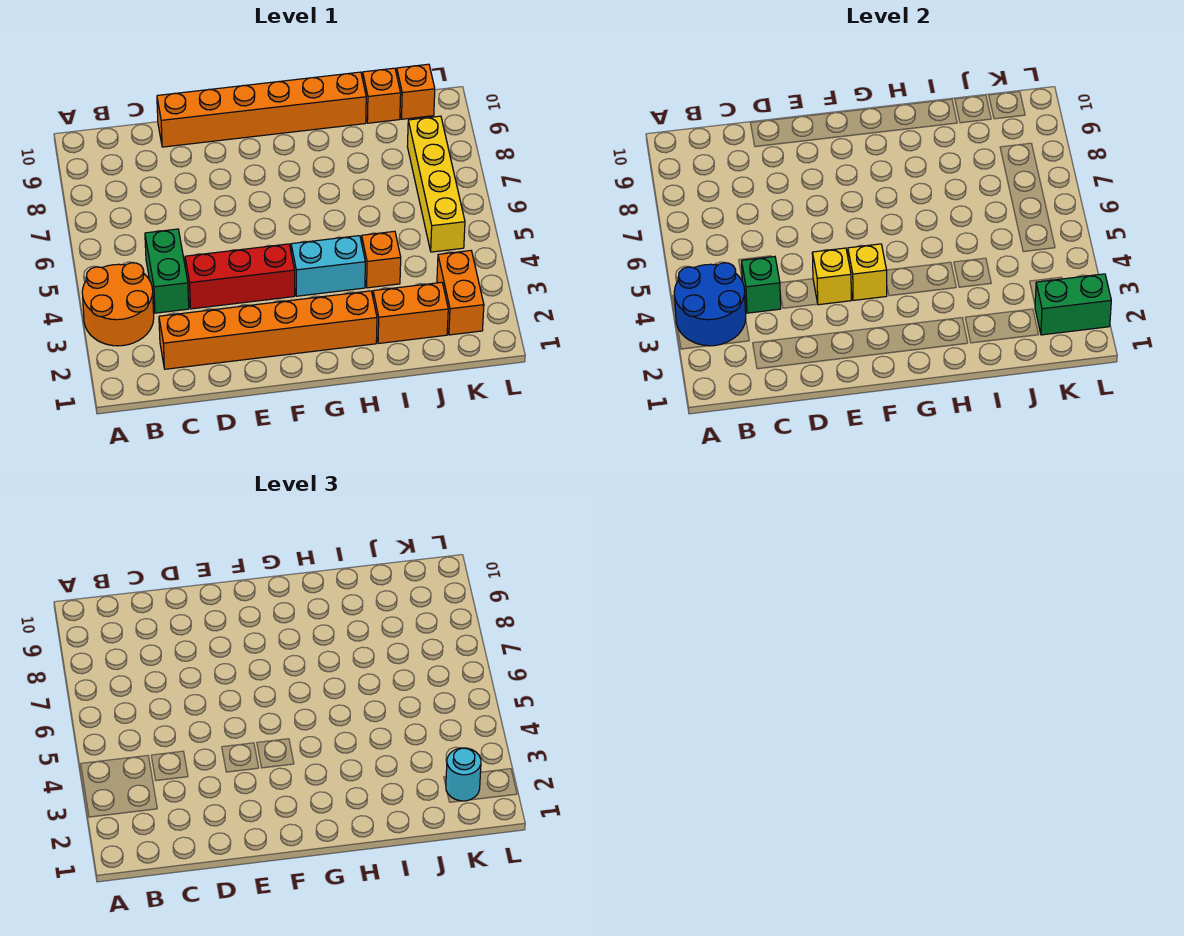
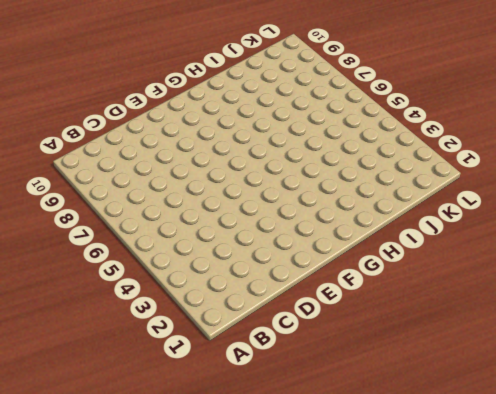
none -> orange round brick A3:B4 level 1
none -> orange brick C2:H2 level 1
none -> green brick C4:C5 level 1

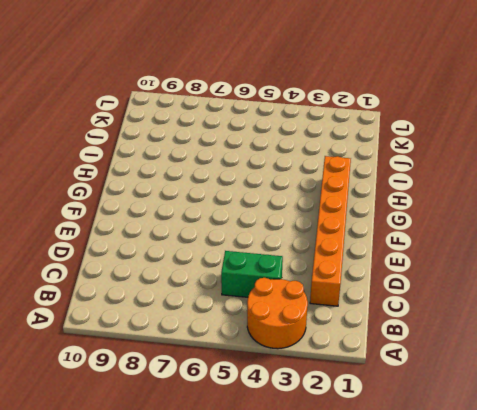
none -> red brick D4:F4 level 1
none -> orange brick D10:I10 level 1
none -> cyan brick G4:H4 level 1

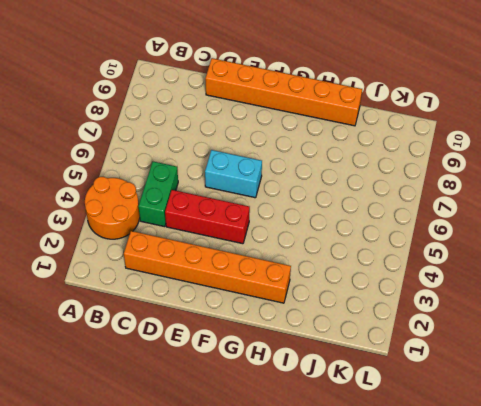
cyan brick E6:F6 level 1 -> cyan brick G4:H4 level 1
none -> orange brick I2:J2 level 1
none -> orange brick I4 level 1
none -> orange brick J10 level 1

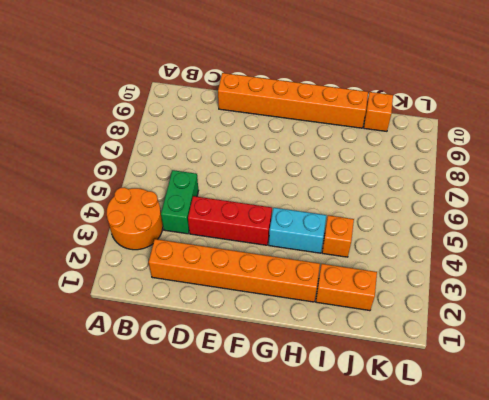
none -> orange brick K2:K3 level 1
none -> yellow brick K5:K8 level 1
none -> orange brick K10 level 1

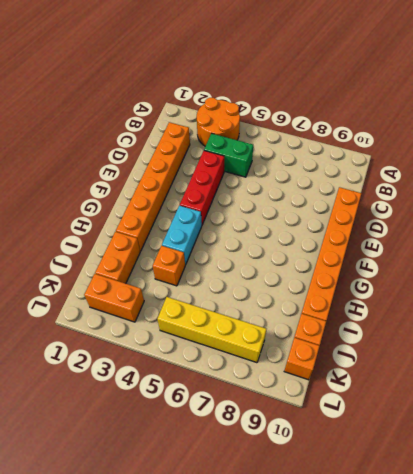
none -> blue round brick A3:B4 level 2
none -> green brick C4 level 2
none -> yellow brick E4 level 2

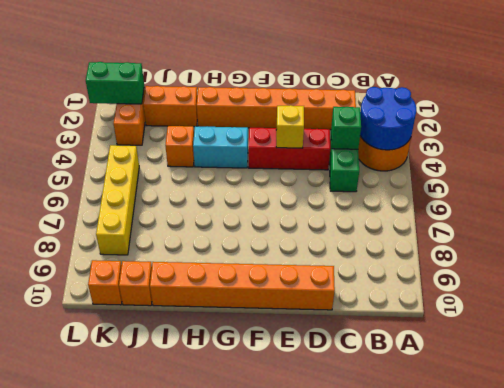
none -> yellow brick F4 level 2
none -> cyan round brick K2 level 3

